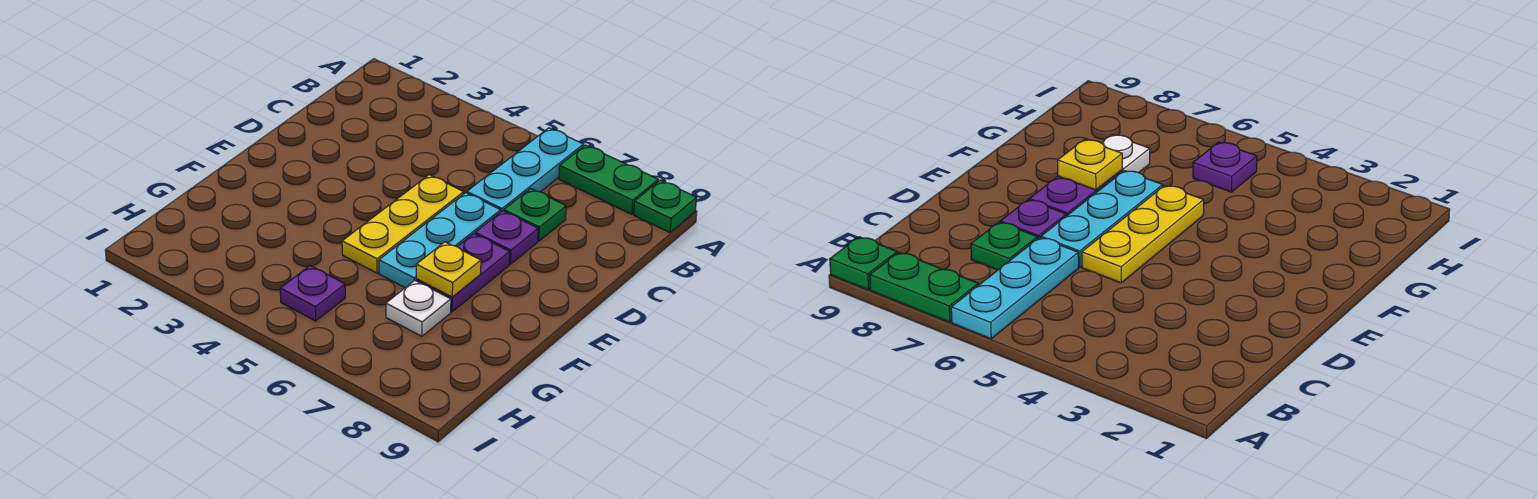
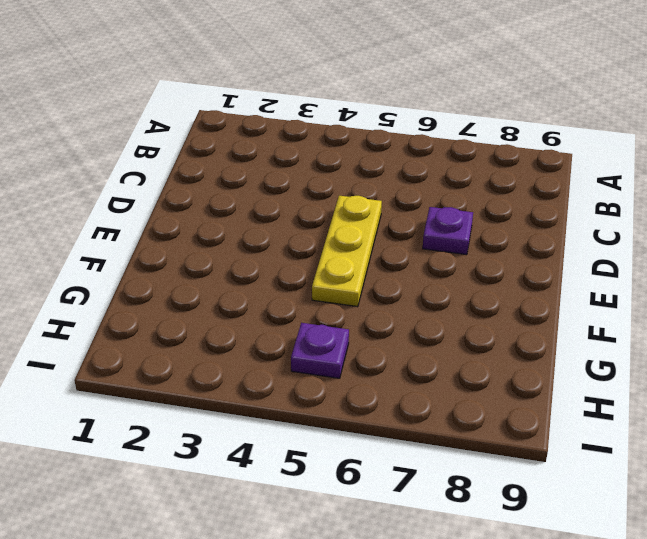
none -> cyan plate A6:C6 level 1
none -> green plate A7:A8 level 1

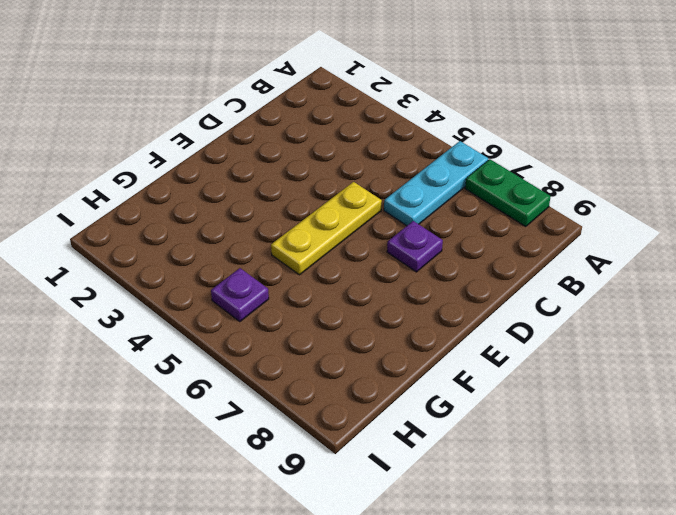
none -> green plate A9 level 1
none -> green plate C7 level 1

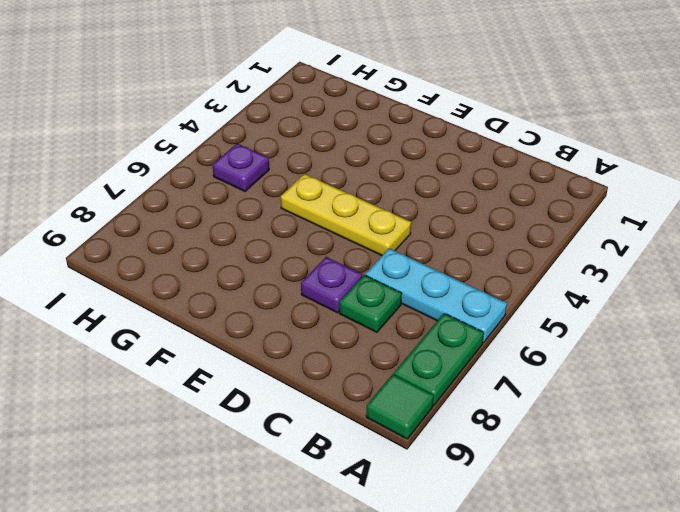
green tile A9 level 1 -> green plate A9 level 1
none -> cyan plate D6:F6 level 1
none -> purple plate E7:F7 level 1

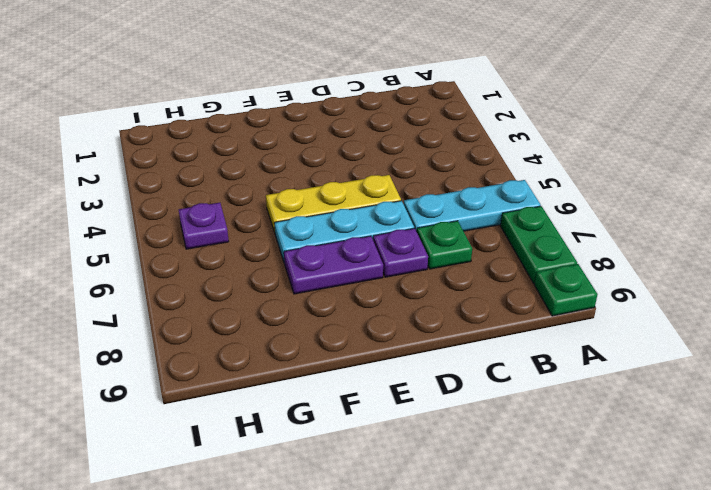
none -> white plate G7 level 1
none -> yellow plate F7 level 2

